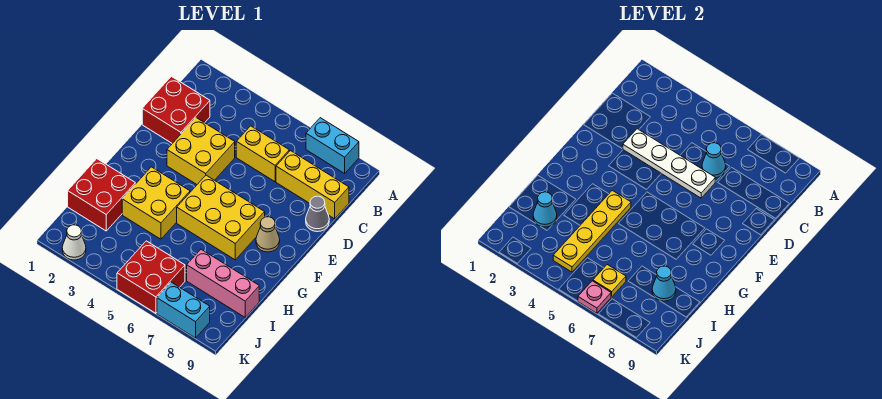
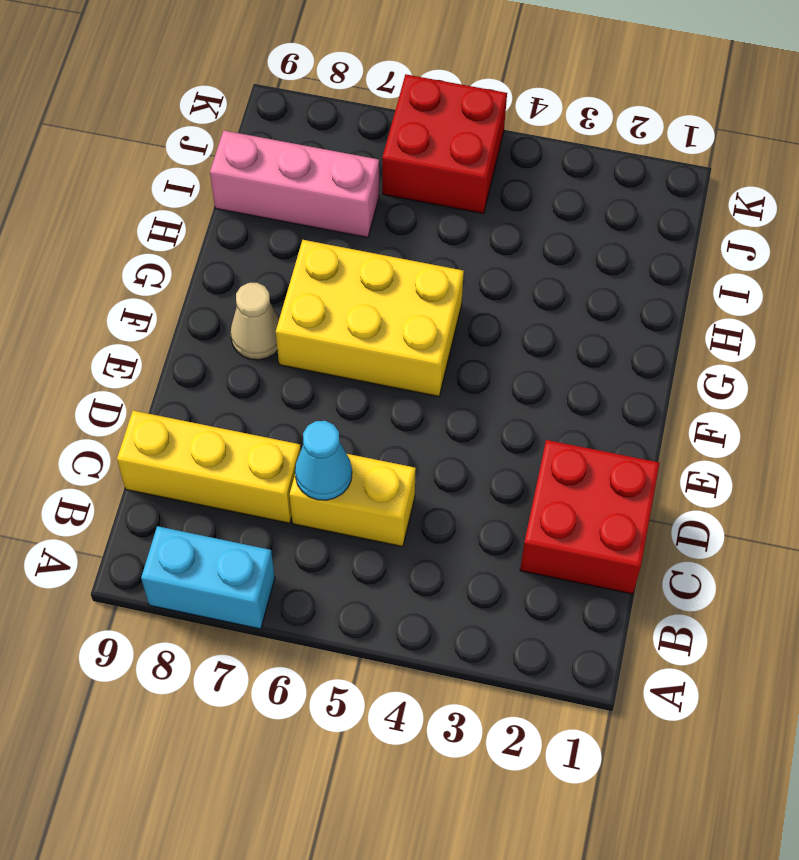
none -> yellow brick D3:E4 level 1
none -> grey cone D9 level 1
none -> yellow brick G3:H4 level 1

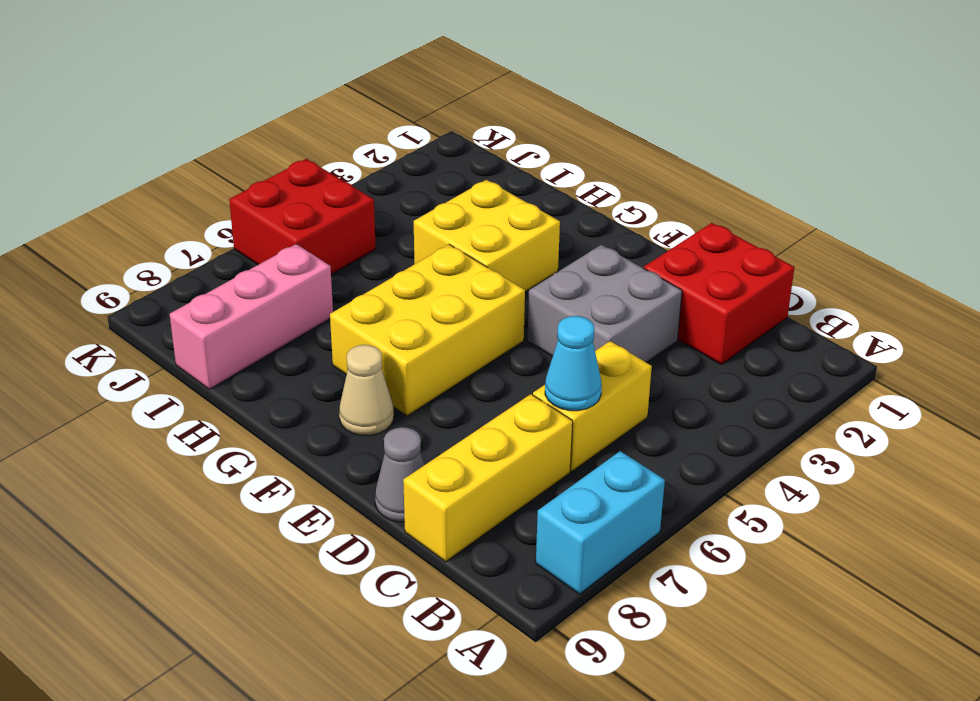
grey brick D3:E4 level 1 -> yellow brick D3:E4 level 1
none -> red brick H1:I2 level 1
none -> white cone K2 level 1
none -> cyan brick K7:K8 level 1

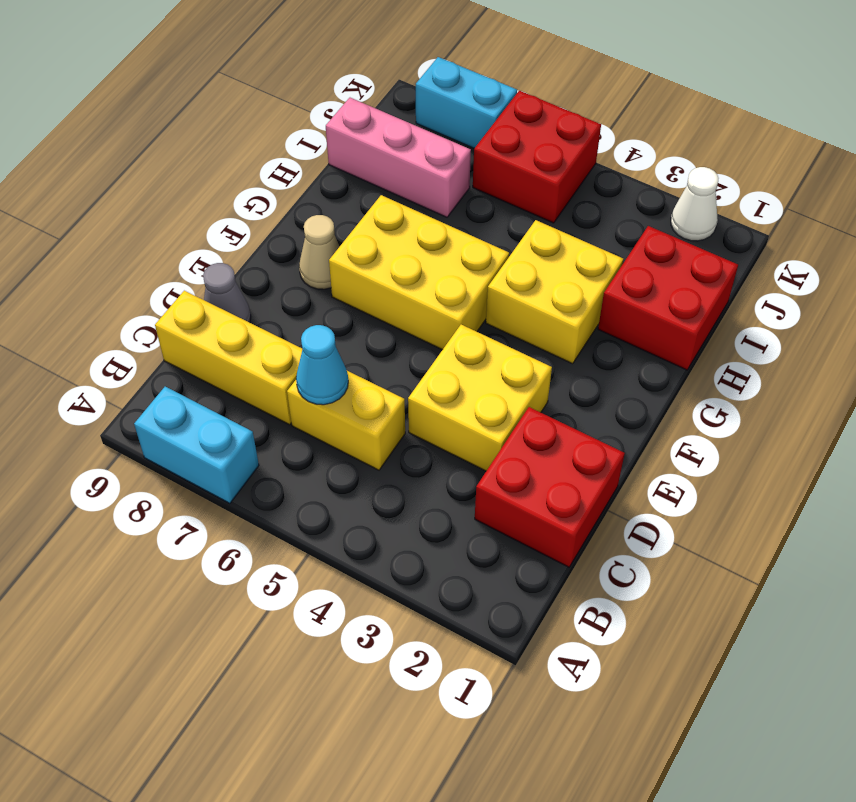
none -> white plate D3:D6 level 2
none -> yellow plate G4:J4 level 2
none -> cyan cone I2 level 2

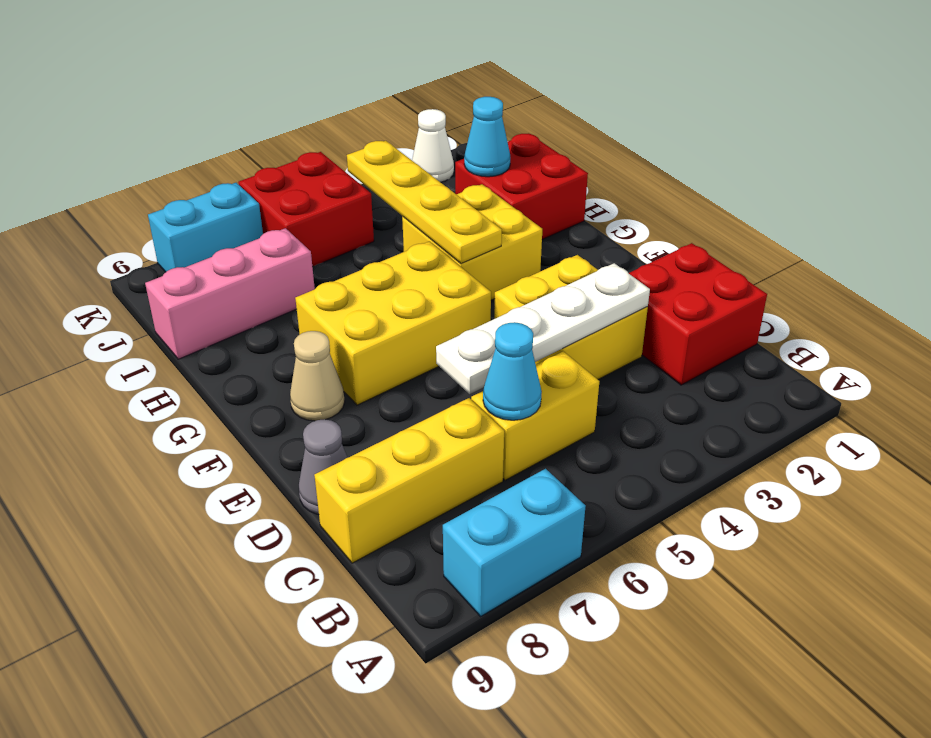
none -> cyan cone I8 level 2
none -> yellow plate J6 level 2
none -> pink plate K6 level 2

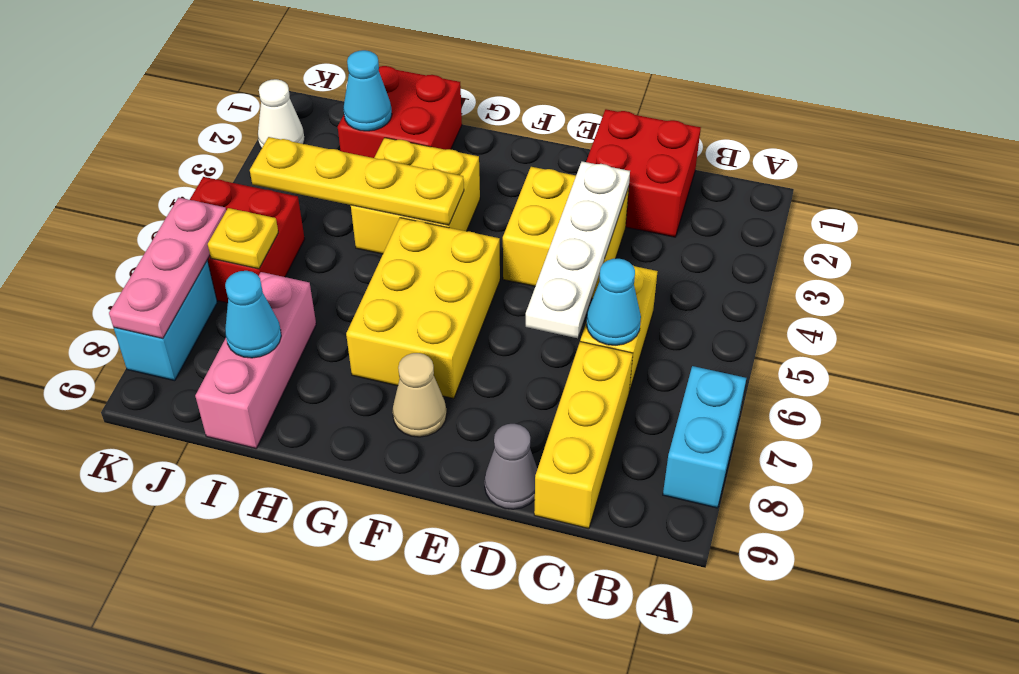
pink plate K6:K8 level 2 -> pink plate K6 level 2

